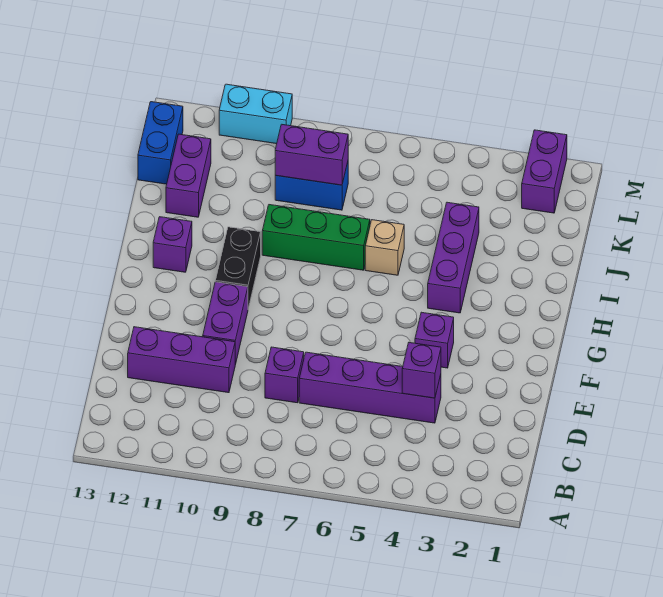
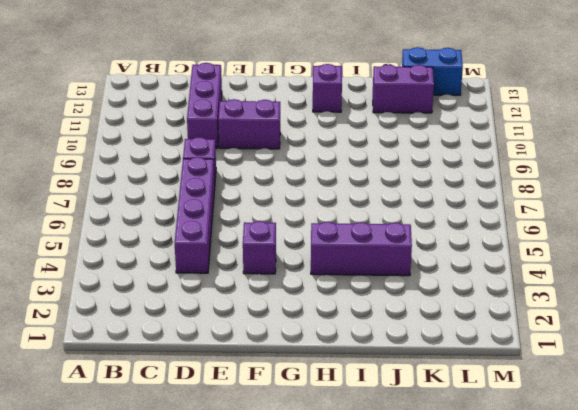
none -> black brick G10:H10 level 1
none -> tan brick I6 level 1
none -> green brick I7:I9 level 1

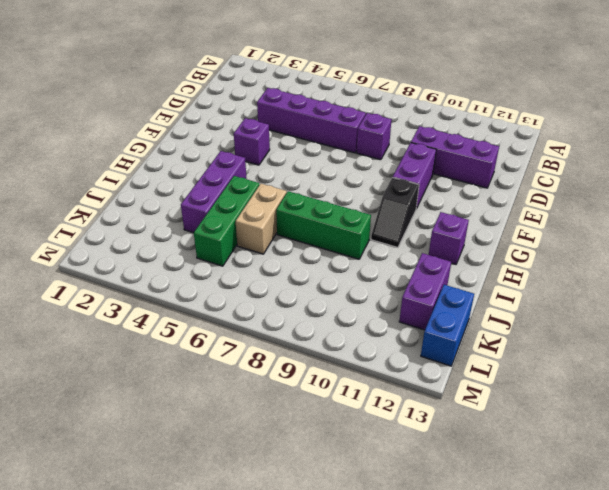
black slope G10:H10 level 1 top G -> black brick G10:H10 level 1
green brick I5:K5 level 1 -> none
tan brick I6:J6 level 1 -> tan brick I6 level 1
none -> blue brick K8:K9 level 1
none -> purple brick L2:M2 level 1
none -> cyan brick M10:M11 level 1

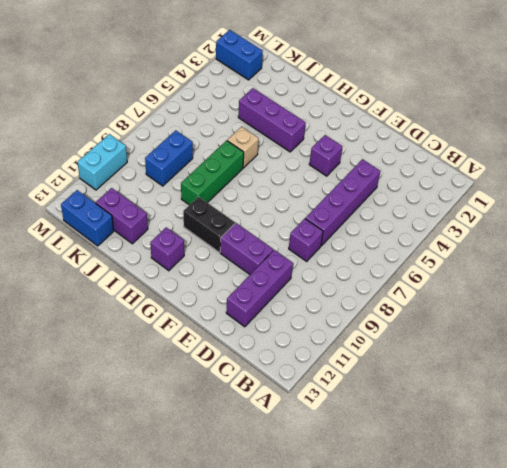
blue brick L2:M2 level 1 -> purple brick L2:M2 level 1
none -> purple brick D4 level 2
none -> purple brick K8:K9 level 2

